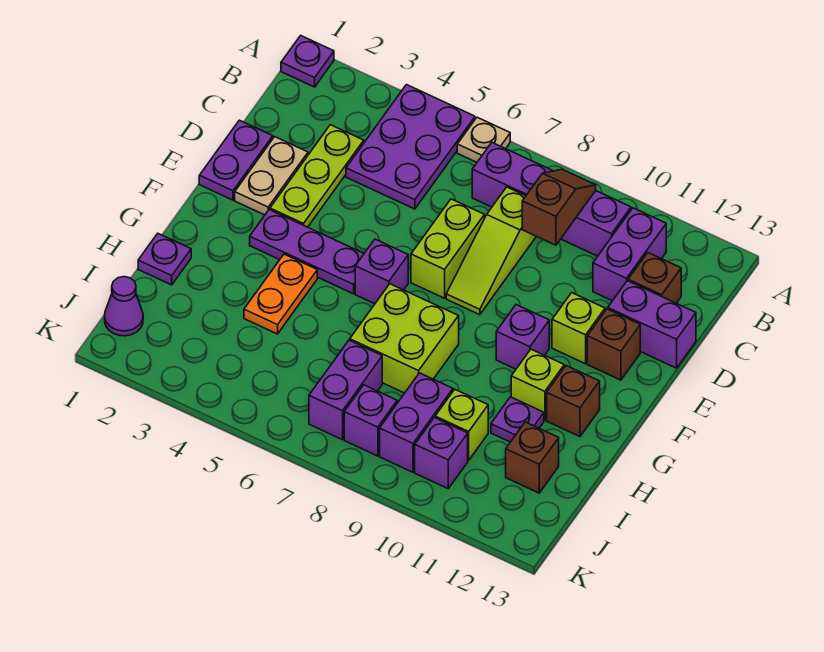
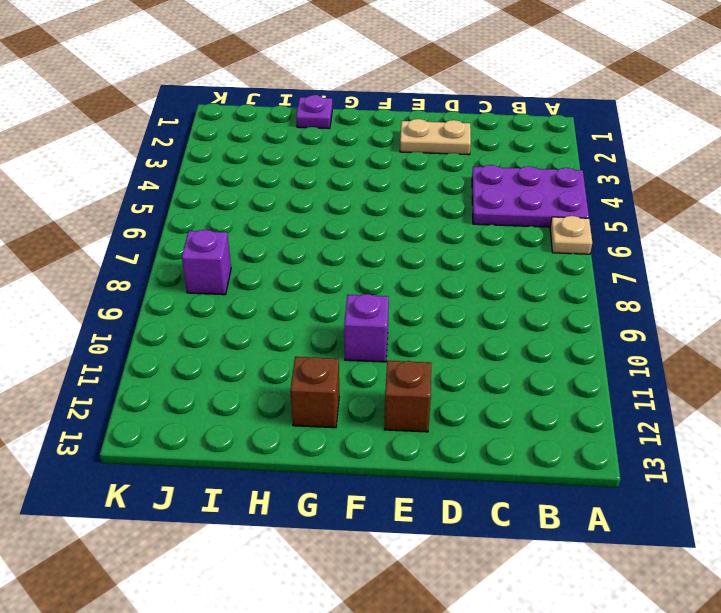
none -> purple plate A1 level 1
none -> purple brick B7:B10 level 1
none -> purple brick B11:C11 level 1
none -> lime plate C3:E3 level 1

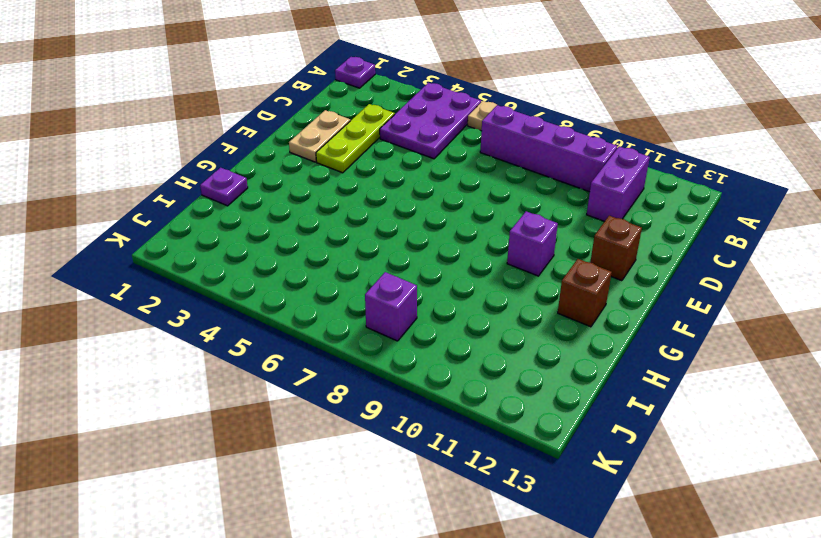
none -> lime slope C8:E8 level 1 top C
none -> brown brick C12 level 1
none -> purple plate D1:E1 level 1
none -> lime brick D7:E7 level 1

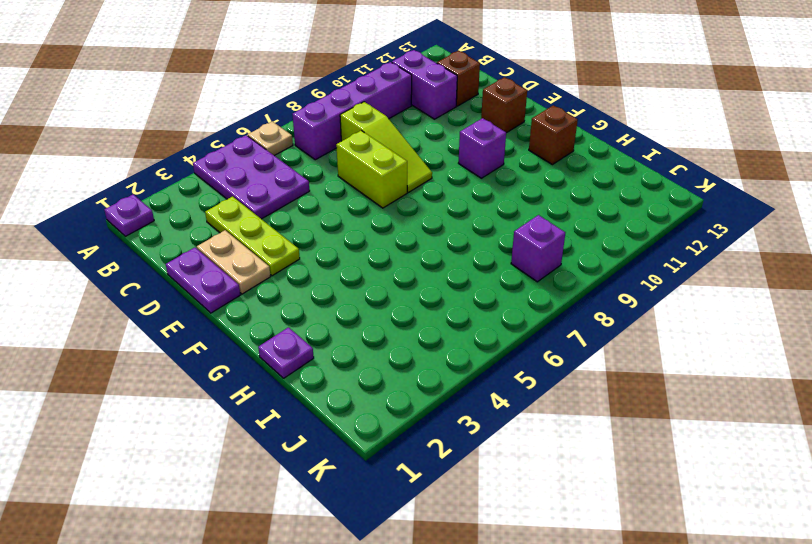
none -> purple brick D12:D13 level 1
none -> lime brick E11 level 1
none -> purple plate F3:F5 level 1
none -> purple brick F6 level 1

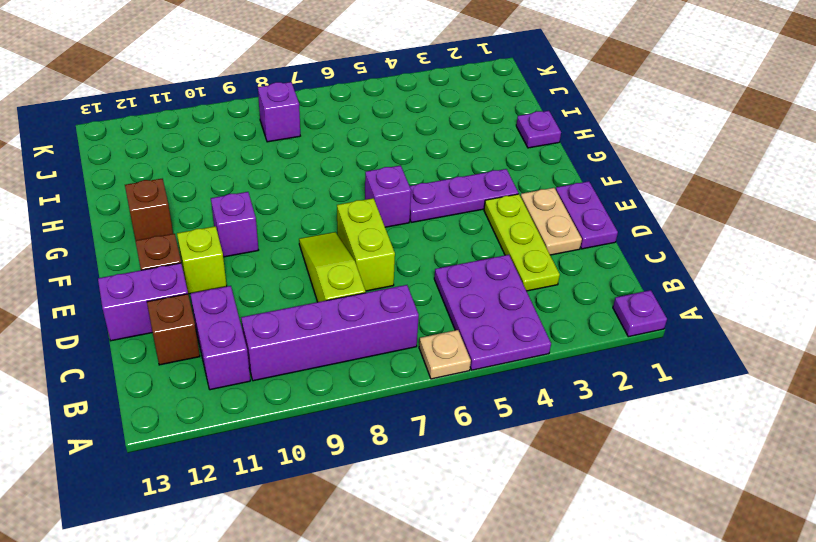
none -> orange plate G4:H4 level 1
none -> lime brick G7:H8 level 1
none -> lime brick G11 level 1
none -> purple plate H11 level 1

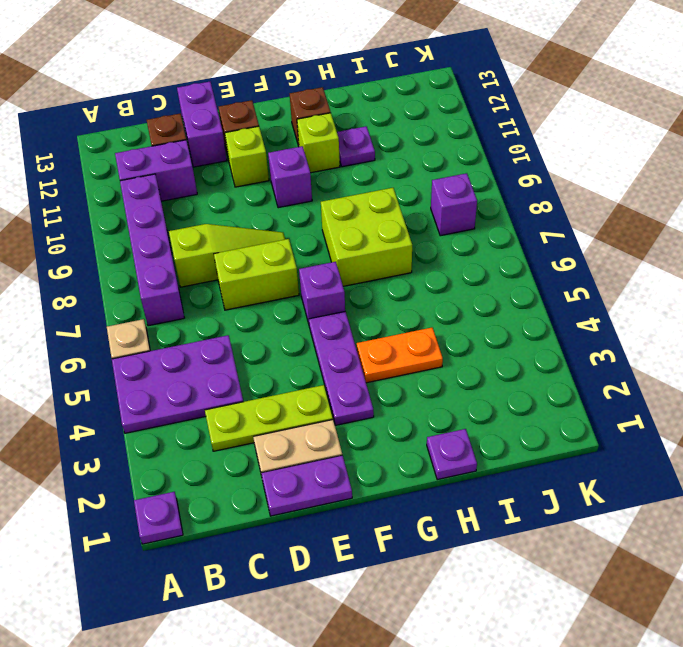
none -> purple brick I7:J7 level 1
none -> purple brick I9:J9 level 1
none -> lime brick I10 level 1
none -> brown brick I12 level 1

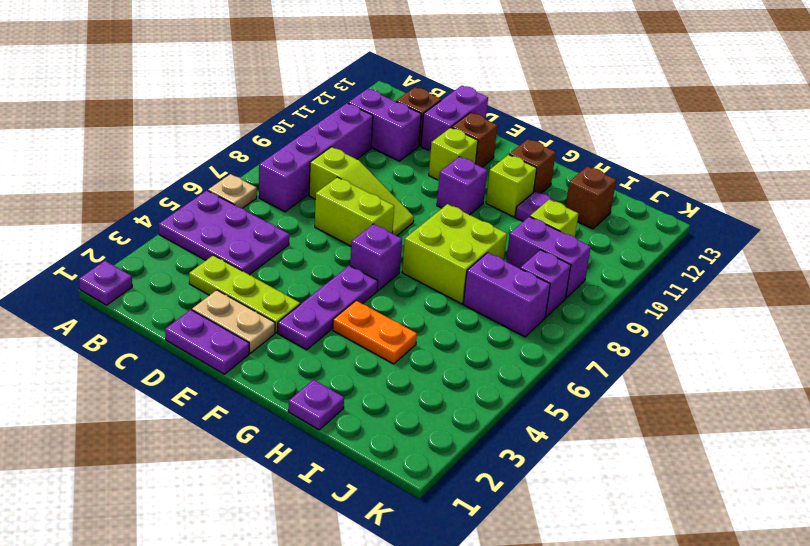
none -> purple cone J1 level 1
none -> purple brick J10 level 1
none -> brown slope B9:C9 level 2 top C

